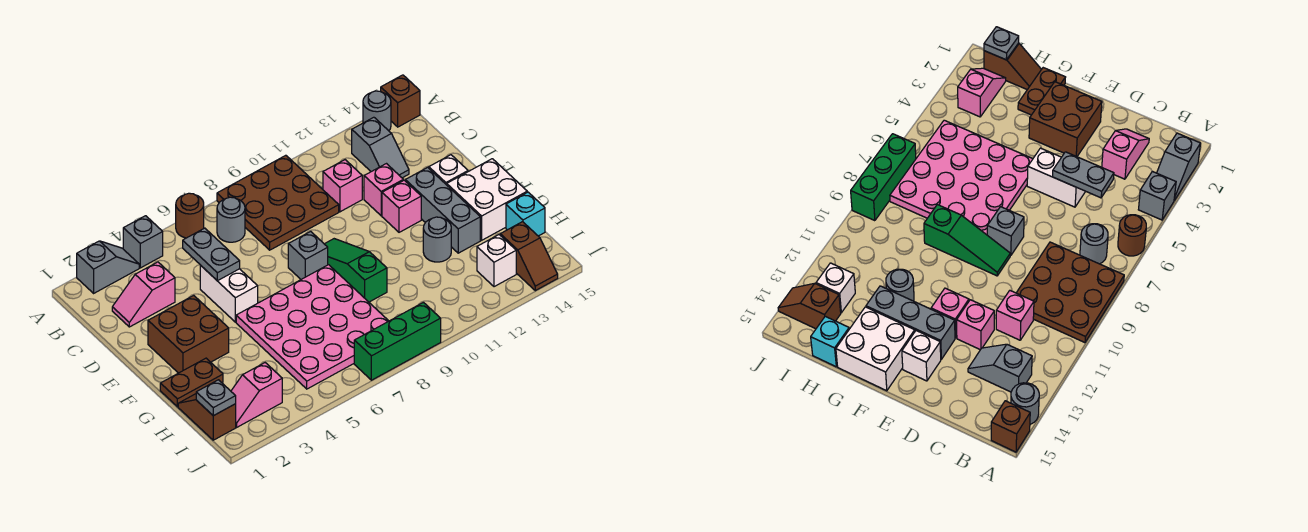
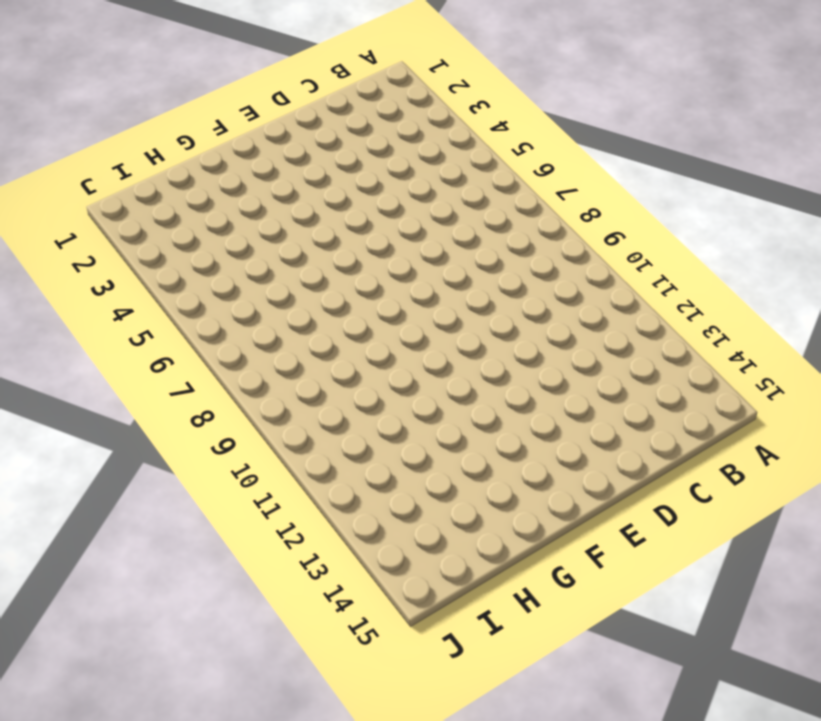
none -> grey slope A2:A3 level 1 top 2
none -> grey brick A4 level 1
none -> brown round brick A6 level 1
none -> brown plate A8:C10 level 1

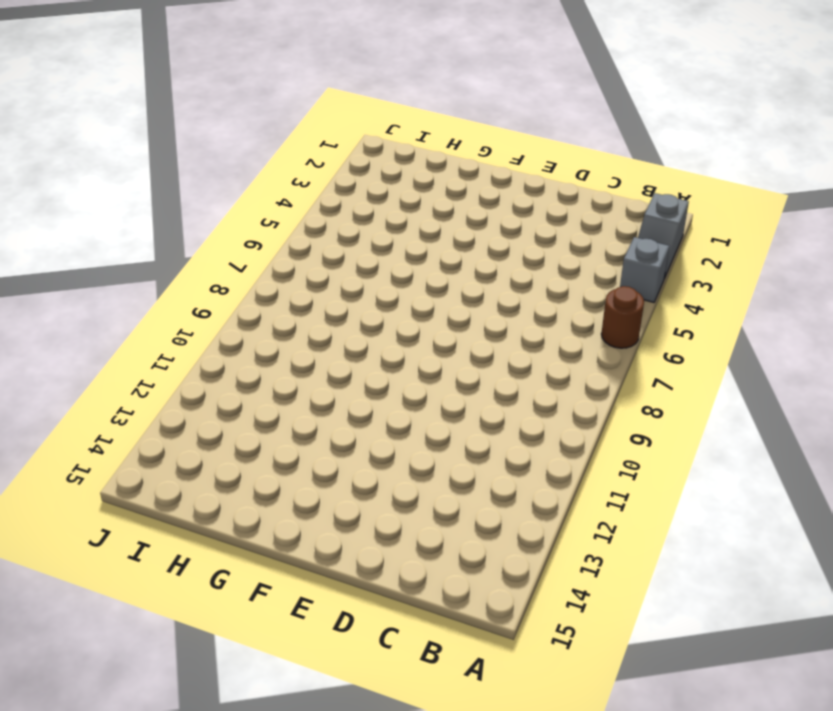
none -> brown plate A8:C10 level 1
none -> grey round brick A14 level 1
none -> brown brick A15 level 1
none -> grey round brick B7 level 1

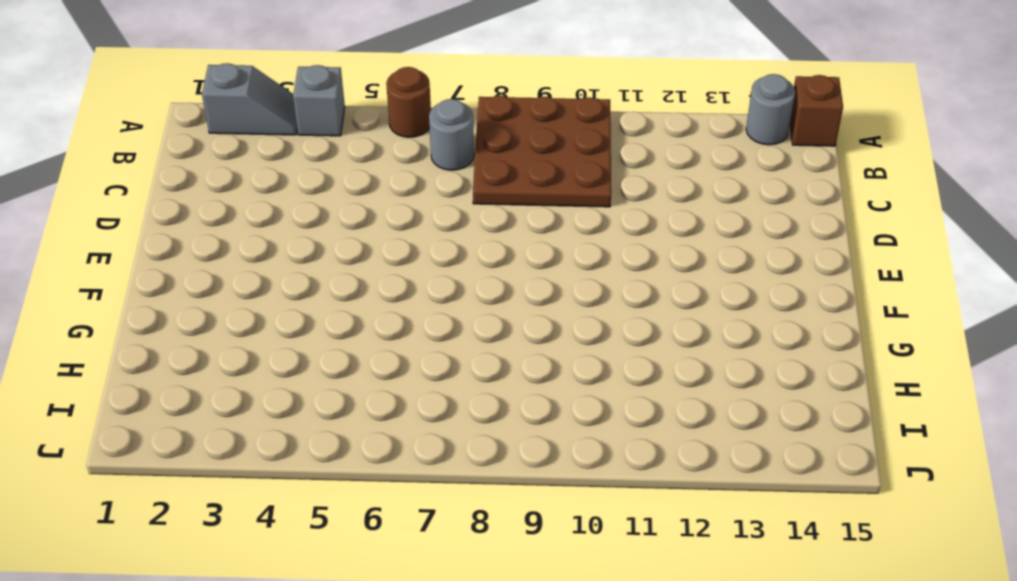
none -> grey slope B13:C13 level 1 top B
none -> pink slope C2:C3 level 1 top 3
none -> pink brick C11 level 1
none -> white brick D5:E5 level 1

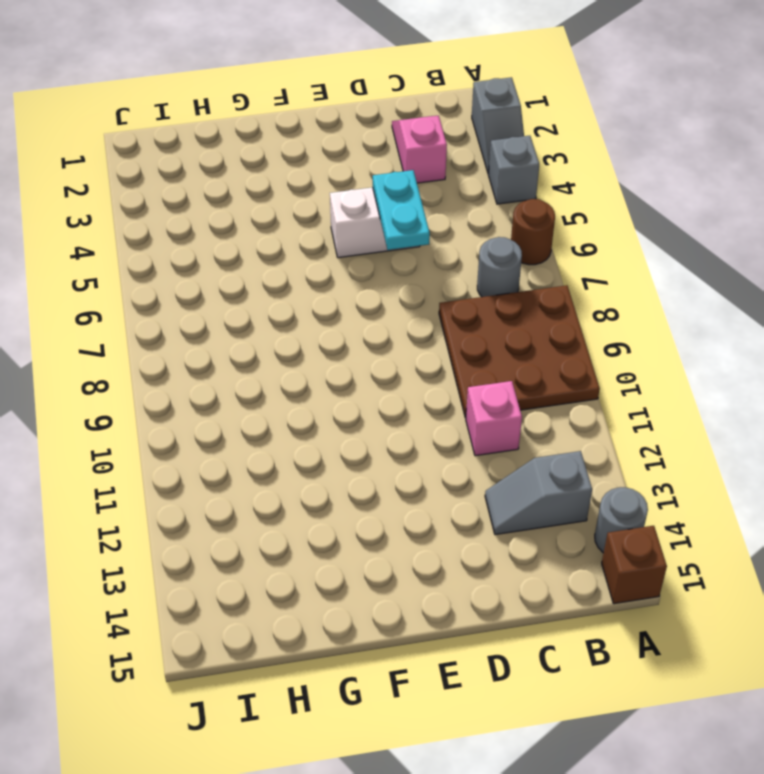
cyan plate D5:D6 level 2 -> grey plate C5:D5 level 2
none -> pink brick D12 level 1
none -> brown brick E2:F3 level 1
none -> grey brick E8 level 1
none -> green slope E9:G9 level 1 top G

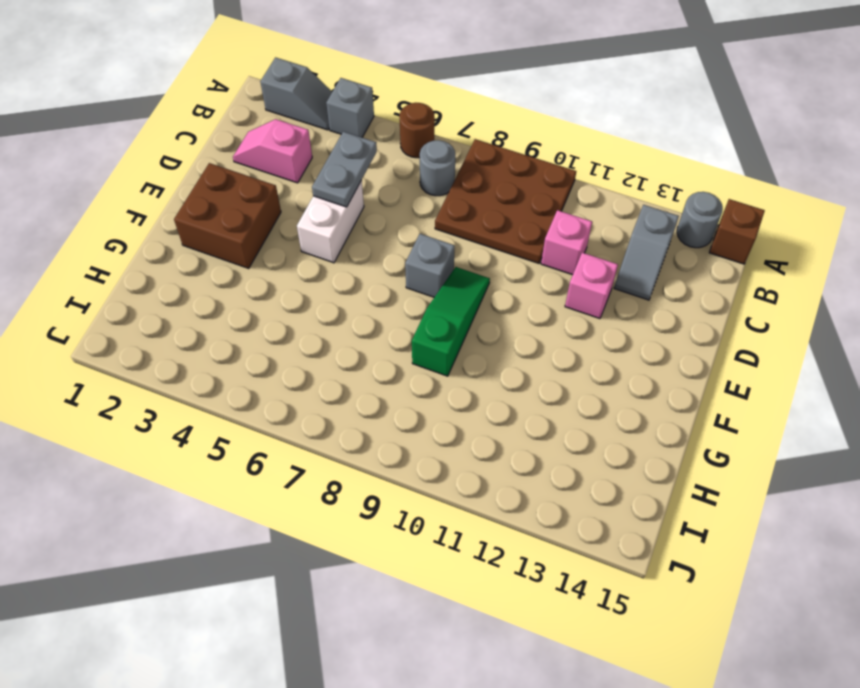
none -> pink brick E12 level 1
none -> grey brick E13:G13 level 1
none -> white brick E14 level 1
none -> pink plate F5:I8 level 1

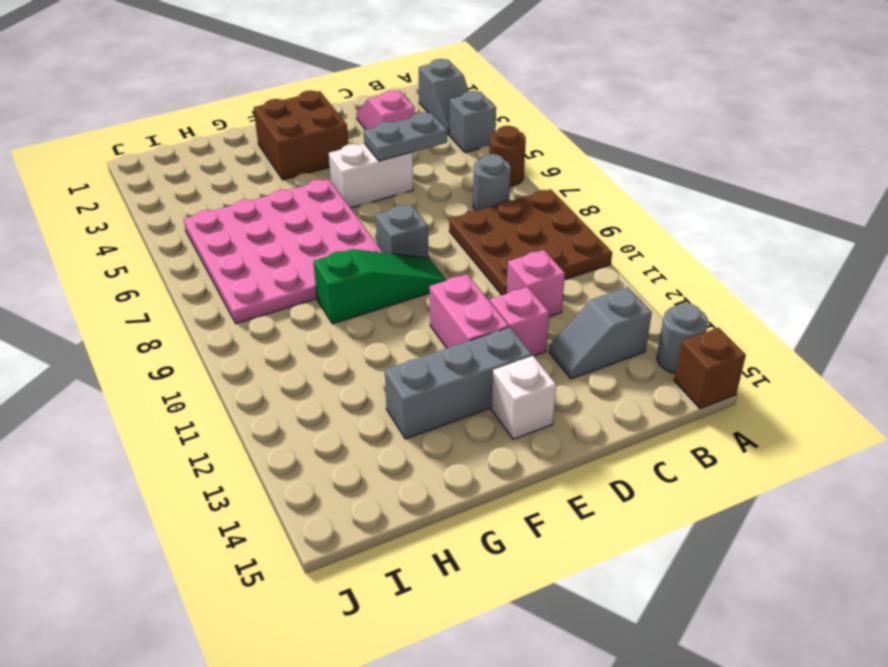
pink brick E11:E12 level 1 -> pink brick E12 level 1
none -> white brick F14:G15 level 1
none -> brown plate G1:G2 level 1
none -> grey round brick G12 level 1
none -> brown slope H1:I1 level 1 top I

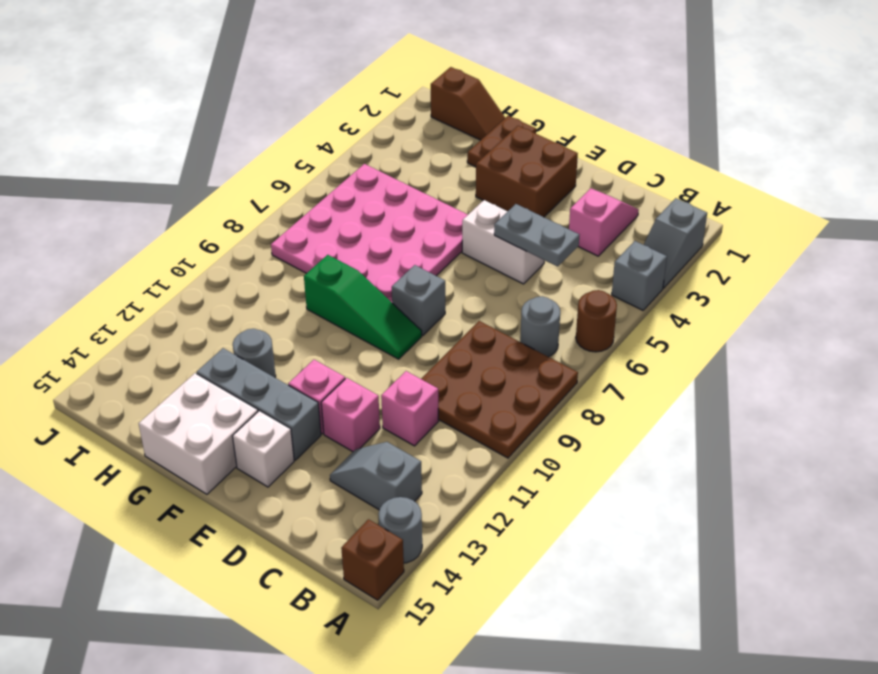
none -> cyan brick H15 level 1
none -> pink slope I2:I3 level 1 top 3
none -> white brick I13 level 1
none -> brown slope I14:J14 level 1 top I

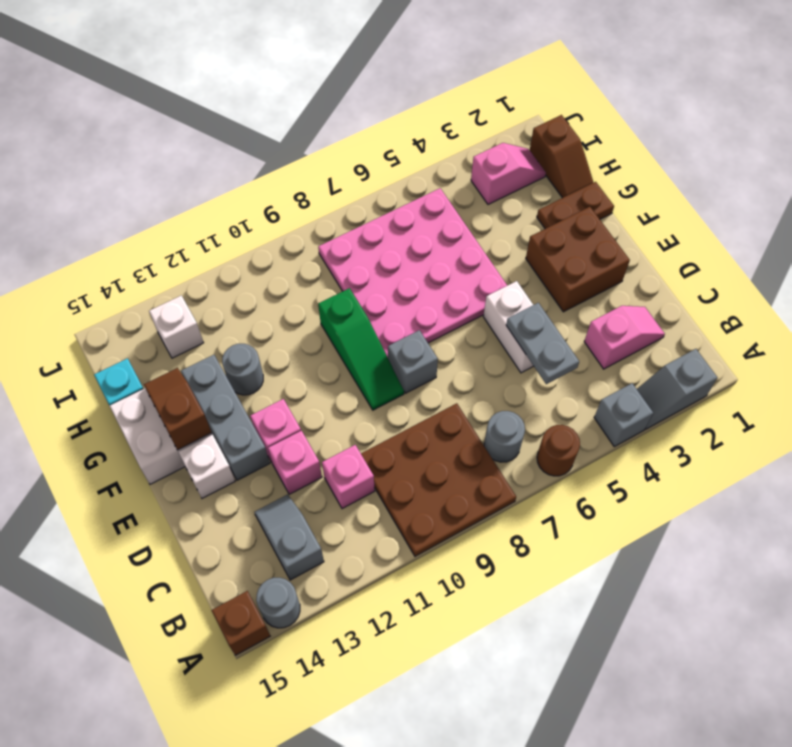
brown slope F14:G14 level 2 top F -> brown slope I14:J14 level 1 top I
none -> green brick J7:J9 level 1
none -> grey plate I1 level 2

